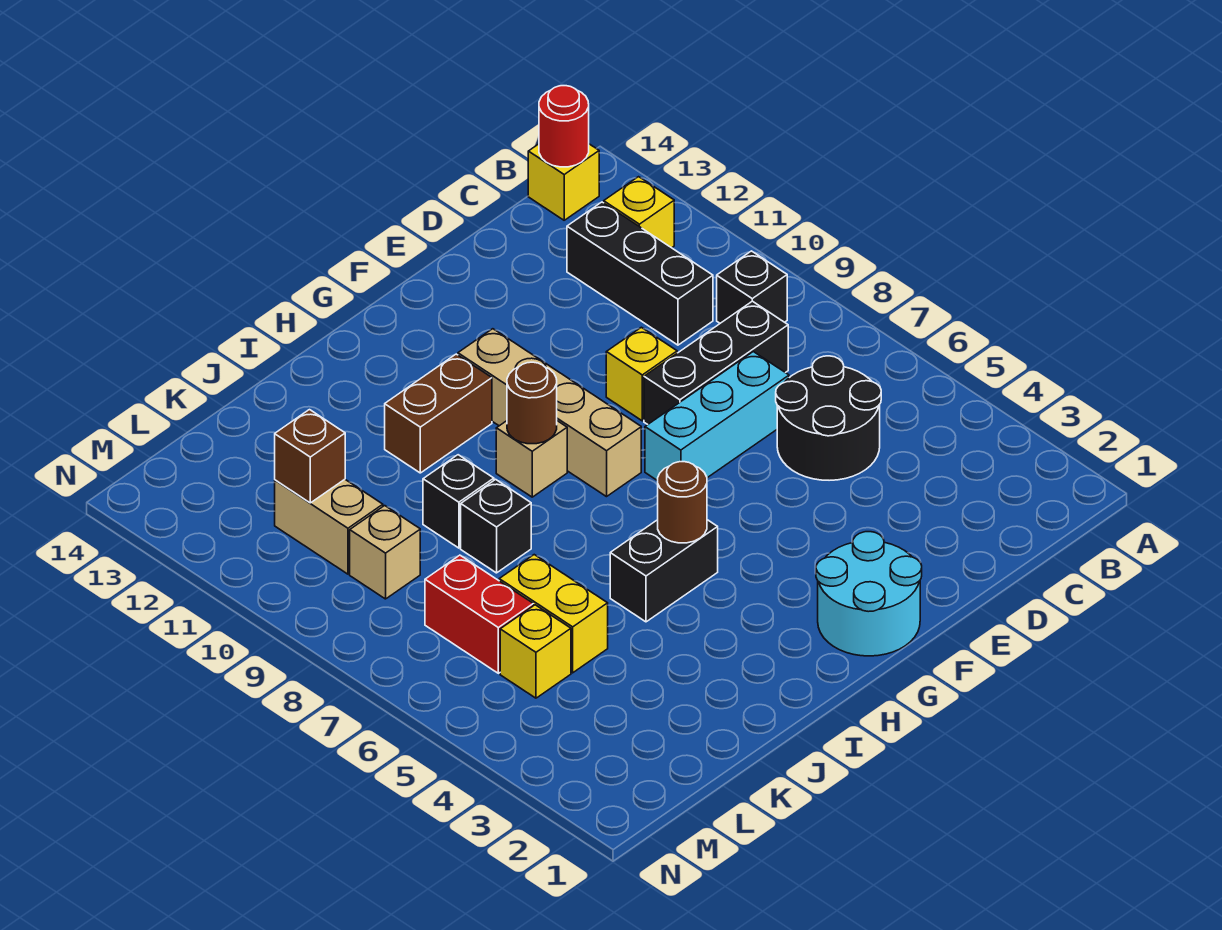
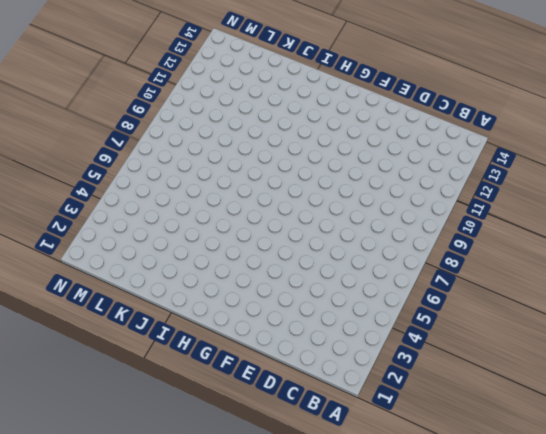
none -> black brick B9 level 1
none -> yellow brick B12 level 1
none -> yellow brick B14 level 1

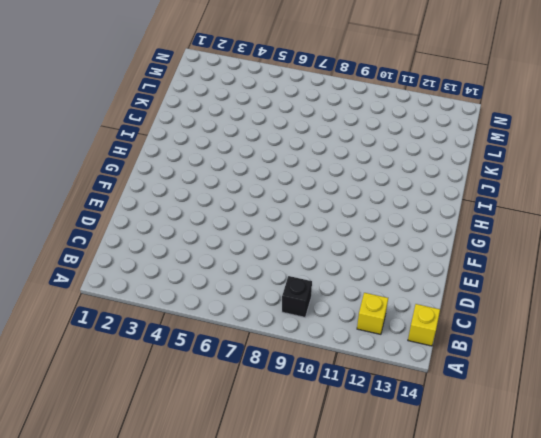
none -> black round brick C5:D6 level 1
none -> black brick C8:E8 level 1
none -> black brick C10:C12 level 1

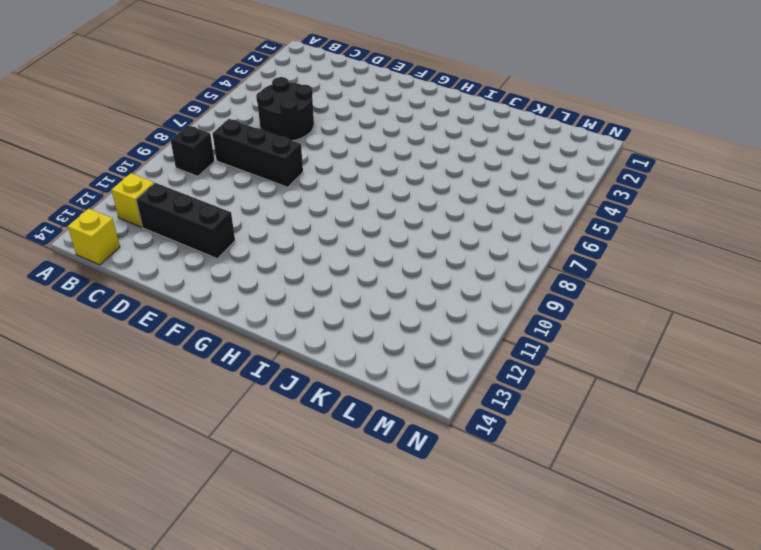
black brick C12:E12 level 1 -> black brick C10:C12 level 1
none -> cyan brick D7:F7 level 1
none -> yellow brick E9 level 1
none -> cyan round brick F1:G2 level 1

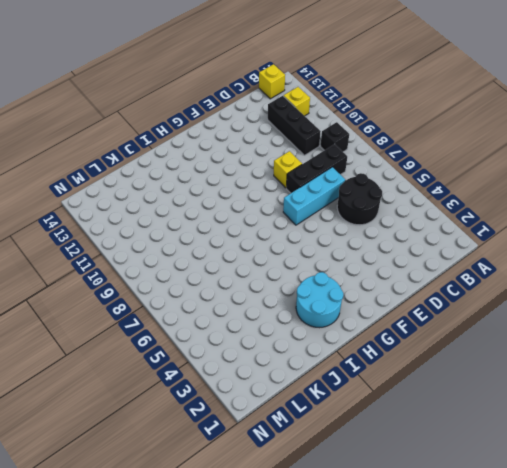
cyan round brick H2:I3 level 1 -> cyan round brick F1:G2 level 1
none -> tan brick G8:G11 level 1
none -> black brick H5:I5 level 1
none -> tan brick H9 level 1

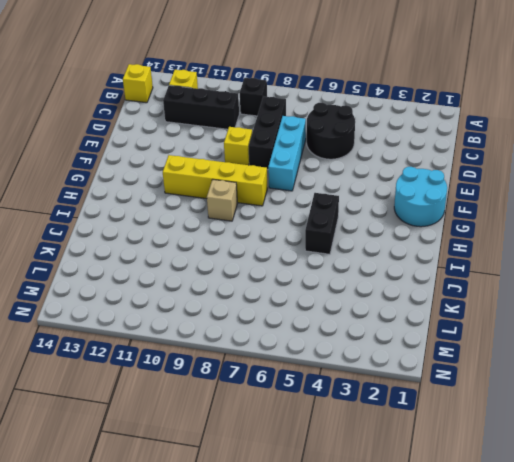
yellow brick G8:G11 level 1 -> tan brick G8:G11 level 1
none -> brown brick H11:I11 level 1
none -> black brick J8 level 1
none -> black brick J9 level 1

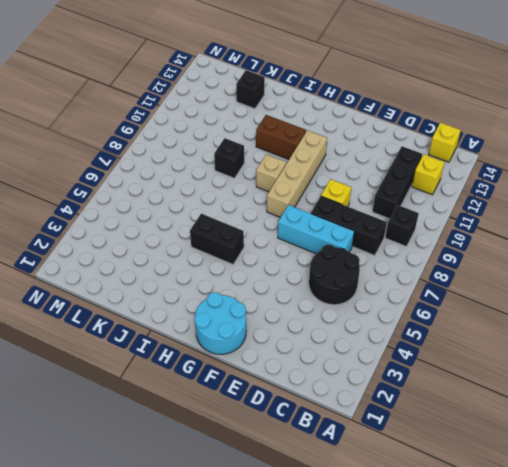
black brick K13 level 1 -> black brick J8 level 1
none -> yellow brick K5:K6 level 1
none -> yellow brick L5 level 1
none -> red brick L6:L7 level 1

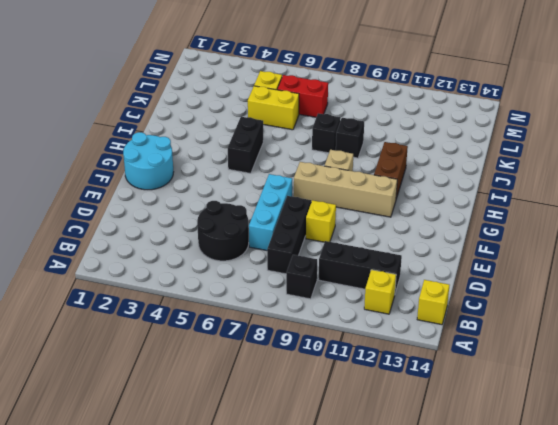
none -> tan brick L9 level 1
none -> tan brick L10:L11 level 1
none -> red round brick B14 level 2

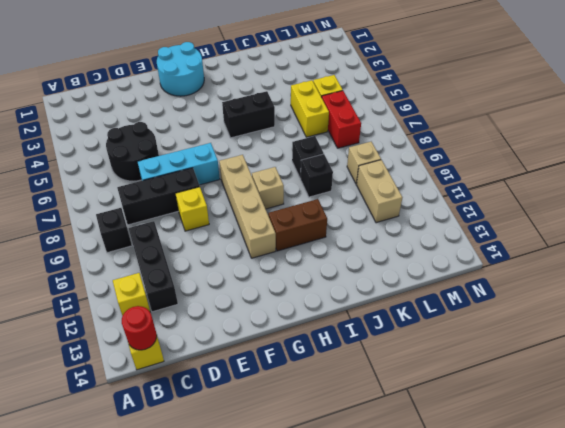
none -> brown round brick H5 level 2
none -> brown round brick H9 level 2
none -> brown brick L11 level 2

